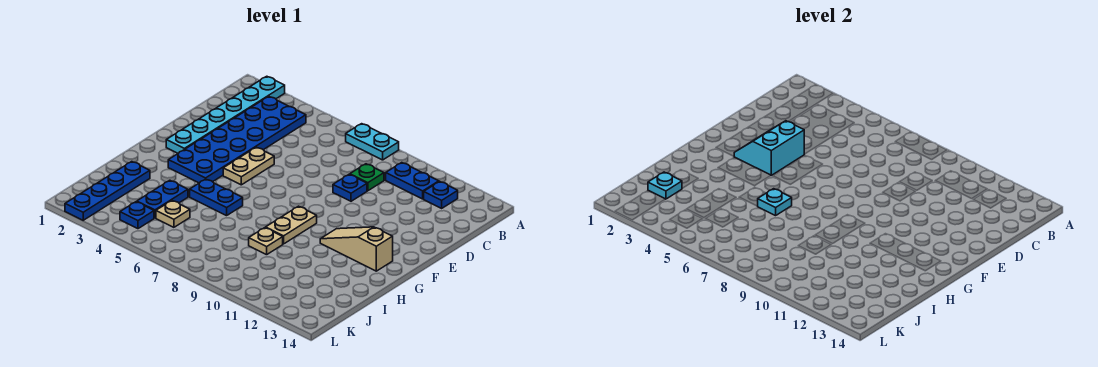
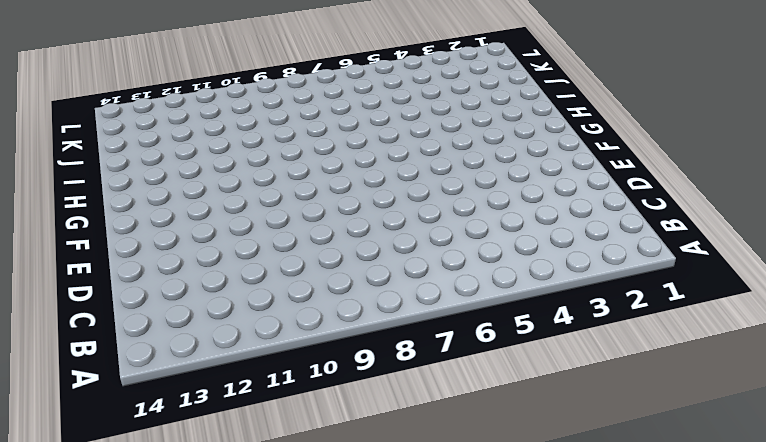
none -> cyan plate A2:F2 level 1
none -> cyan plate A7:A8 level 1
none -> blue plate B3:G4 level 1

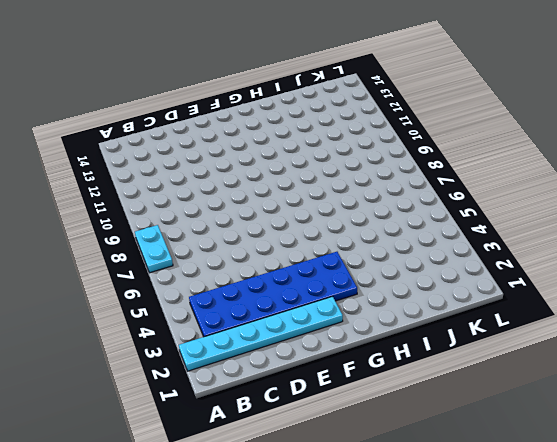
none -> blue plate B10:B11 level 1
none -> blue plate B12 level 1
none -> green plate C9 level 1

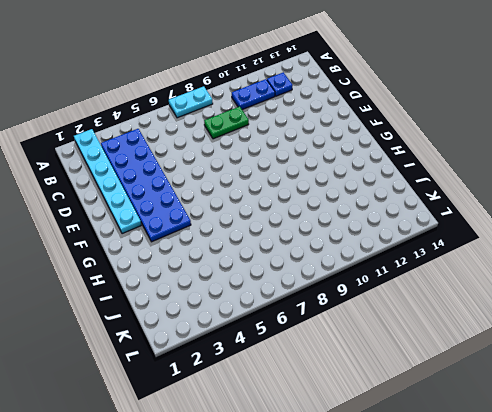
green plate C8:C9 level 1 -> green plate C9 level 1
none -> blue plate D9 level 1
none -> tan plate E5:F5 level 1
none -> tan plate G9:H9 level 1

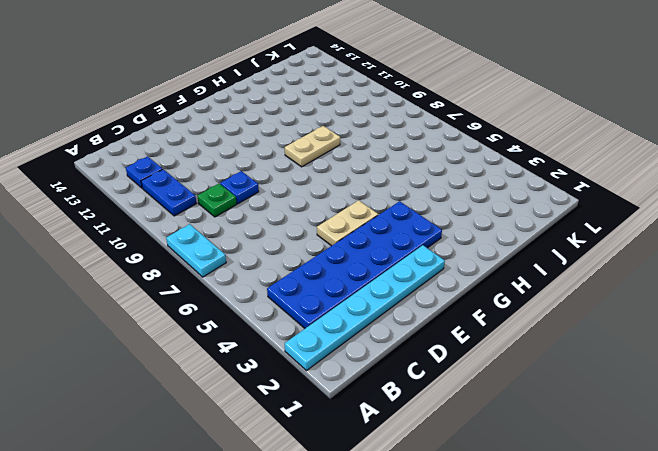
none -> tan slope G11:G13 level 1 top 13
none -> blue plate H5:H6 level 1
none -> blue plate I2:L2 level 1

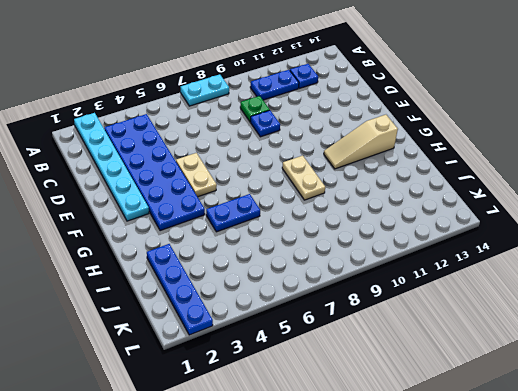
none -> blue plate I4:J4 level 1
none -> tan plate I9 level 1
none -> tan plate J5 level 1

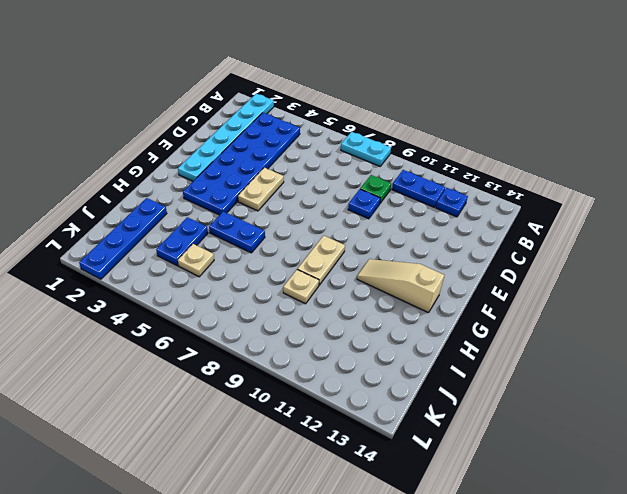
none -> blue plate K4 level 1
none -> cyan slope E3:F4 level 2 top 4
none -> cyan plate H6 level 2

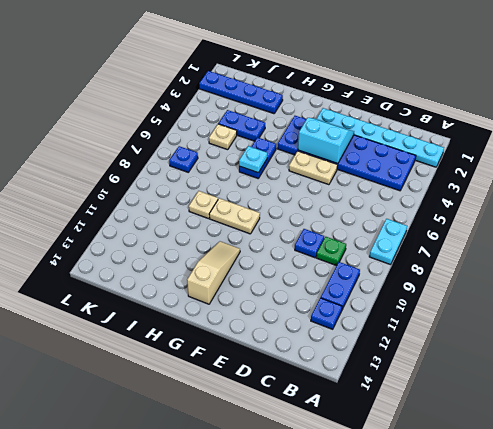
blue plate K7 level 1 -> blue plate K4 level 1
none -> cyan plate J2 level 2

